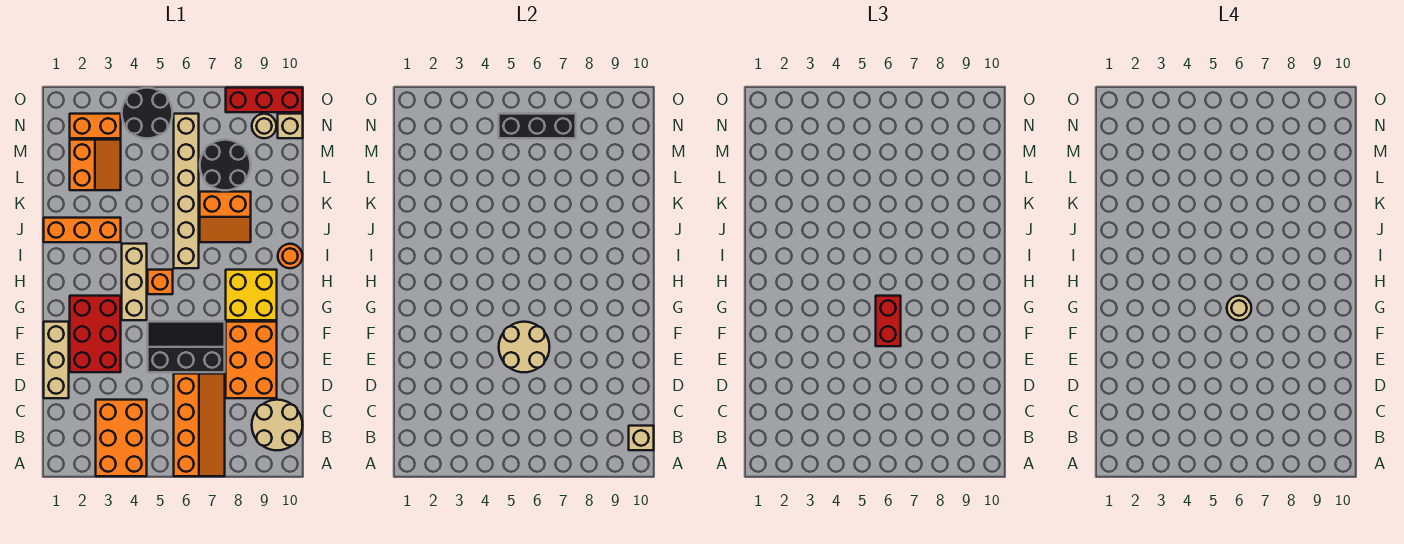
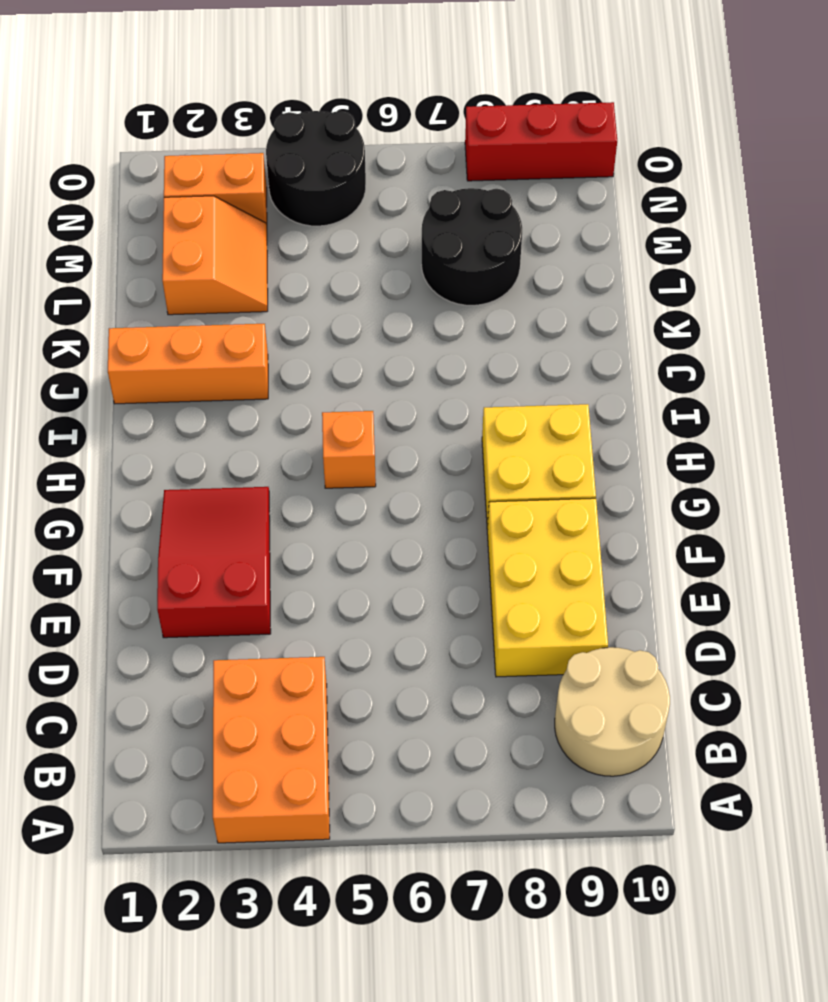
yellow brick D8:F9 level 1 -> orange brick D8:F9 level 1
red slope E2:G3 level 1 top E -> red brick E2:G3 level 1
none -> orange slope A6:D7 level 1 top 6
none -> tan brick D1:F1 level 1
none -> black slope E5:F7 level 1 top E

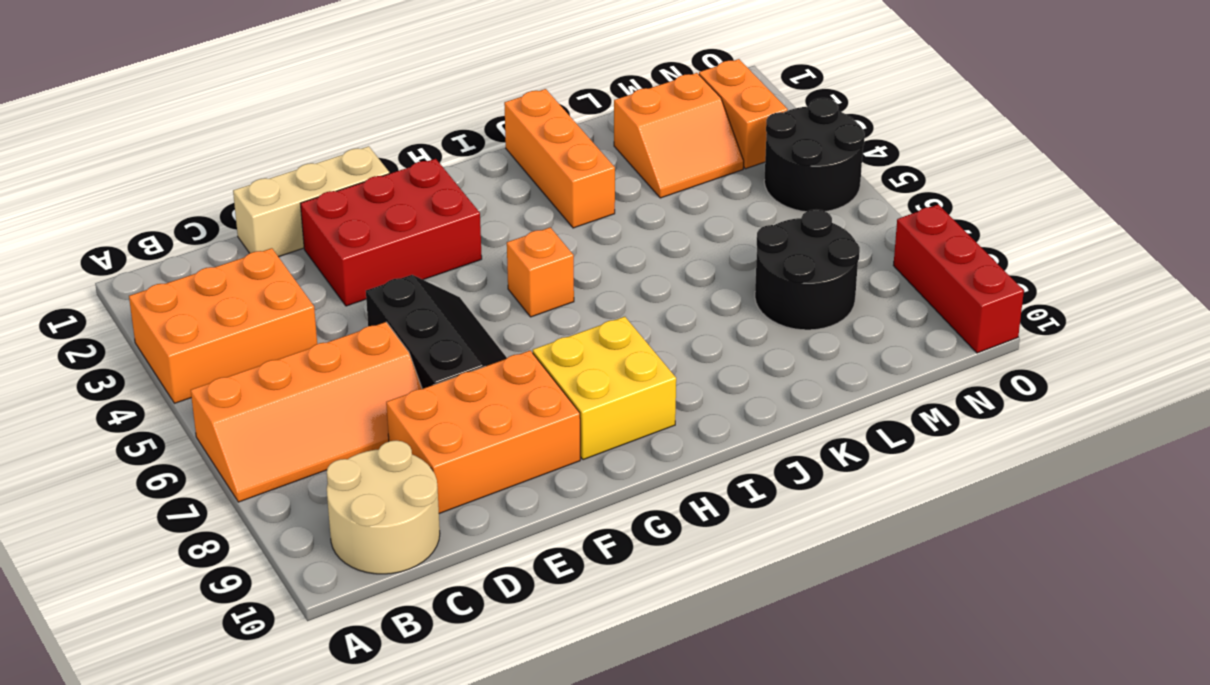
none -> tan brick G4:I4 level 1
none -> tan brick I6:N6 level 1
none -> orange round brick I10 level 1

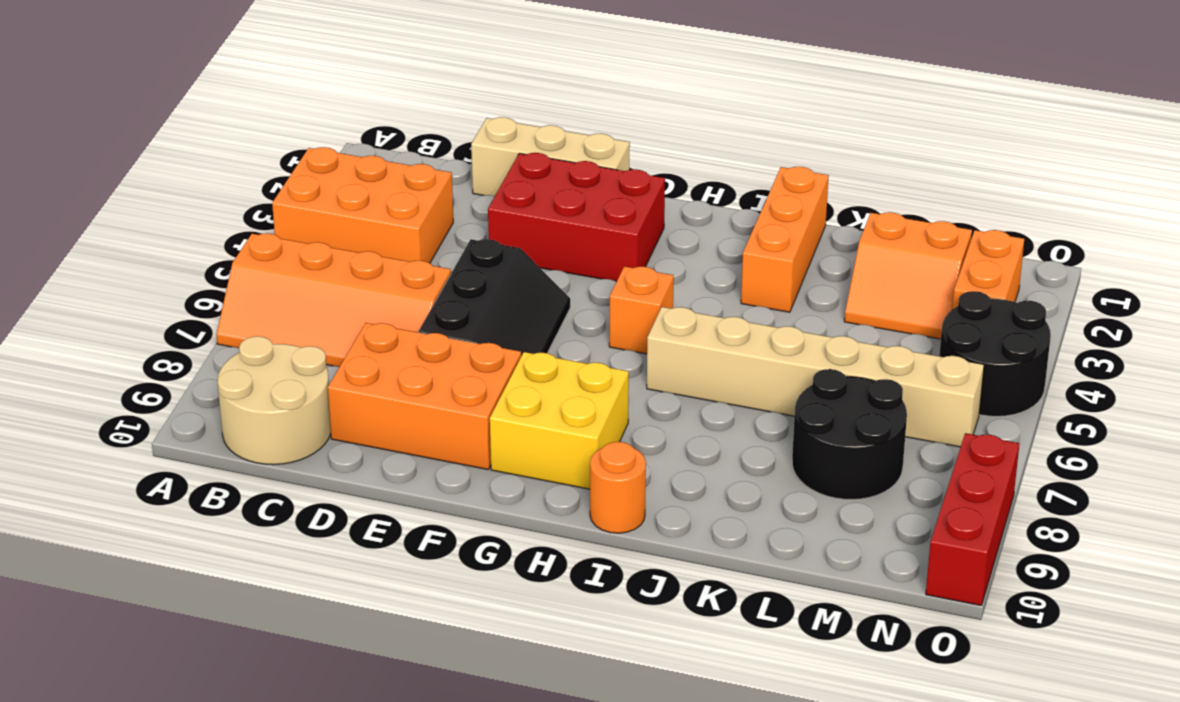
none -> tan brick G4:I4 level 1
none -> orange slope J7:K8 level 1 top K
none -> tan round brick N9 level 1

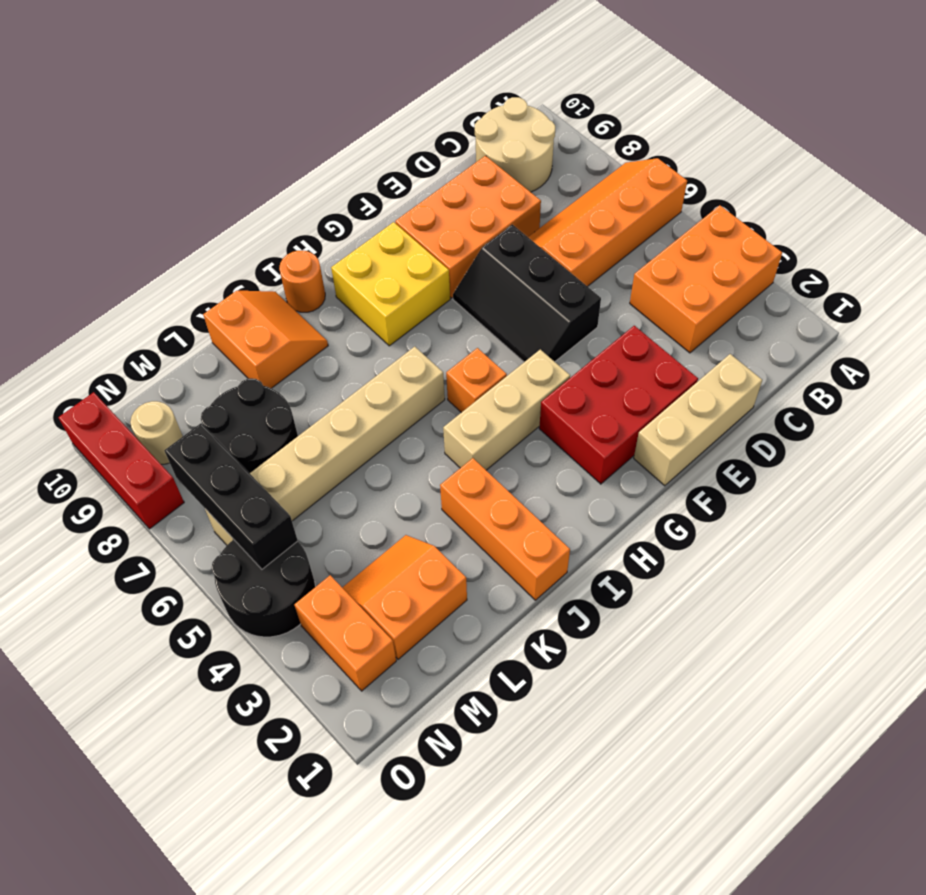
orange slope J9:K10 level 1 top K -> orange slope J7:K8 level 1 top K
none -> tan brick N10 level 1
none -> tan brick B10 level 2
none -> tan round brick E5:F6 level 2

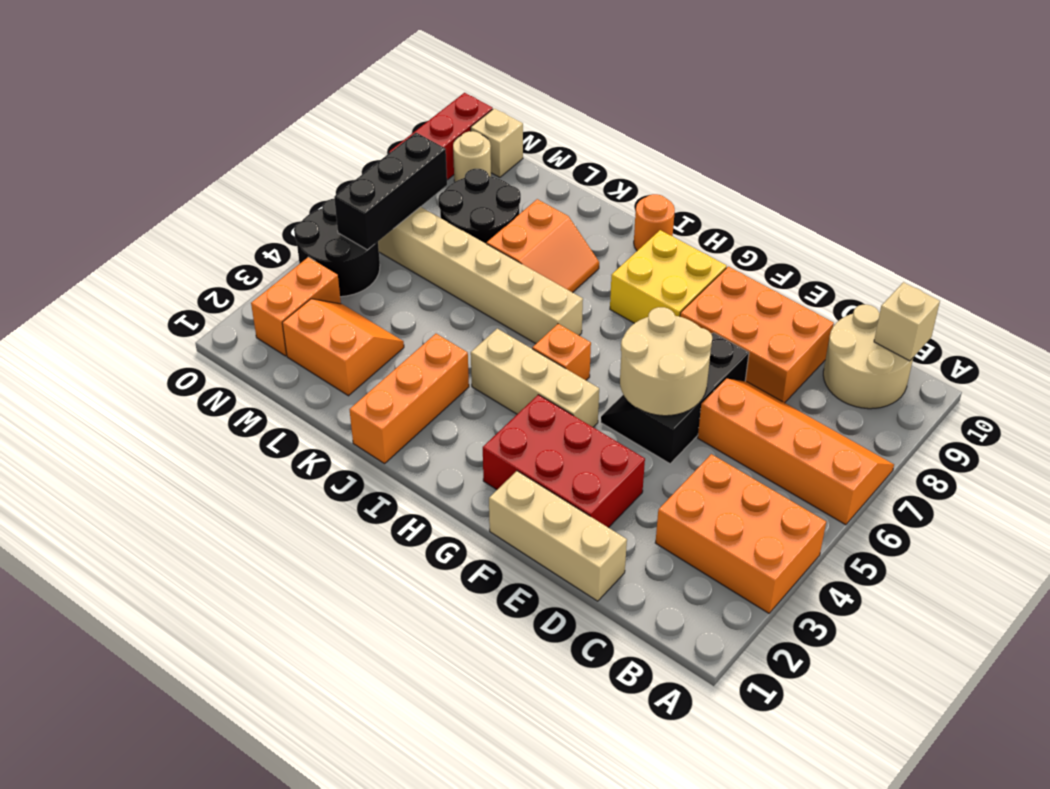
none -> red brick F6:G6 level 3
none -> tan round brick G6 level 4

